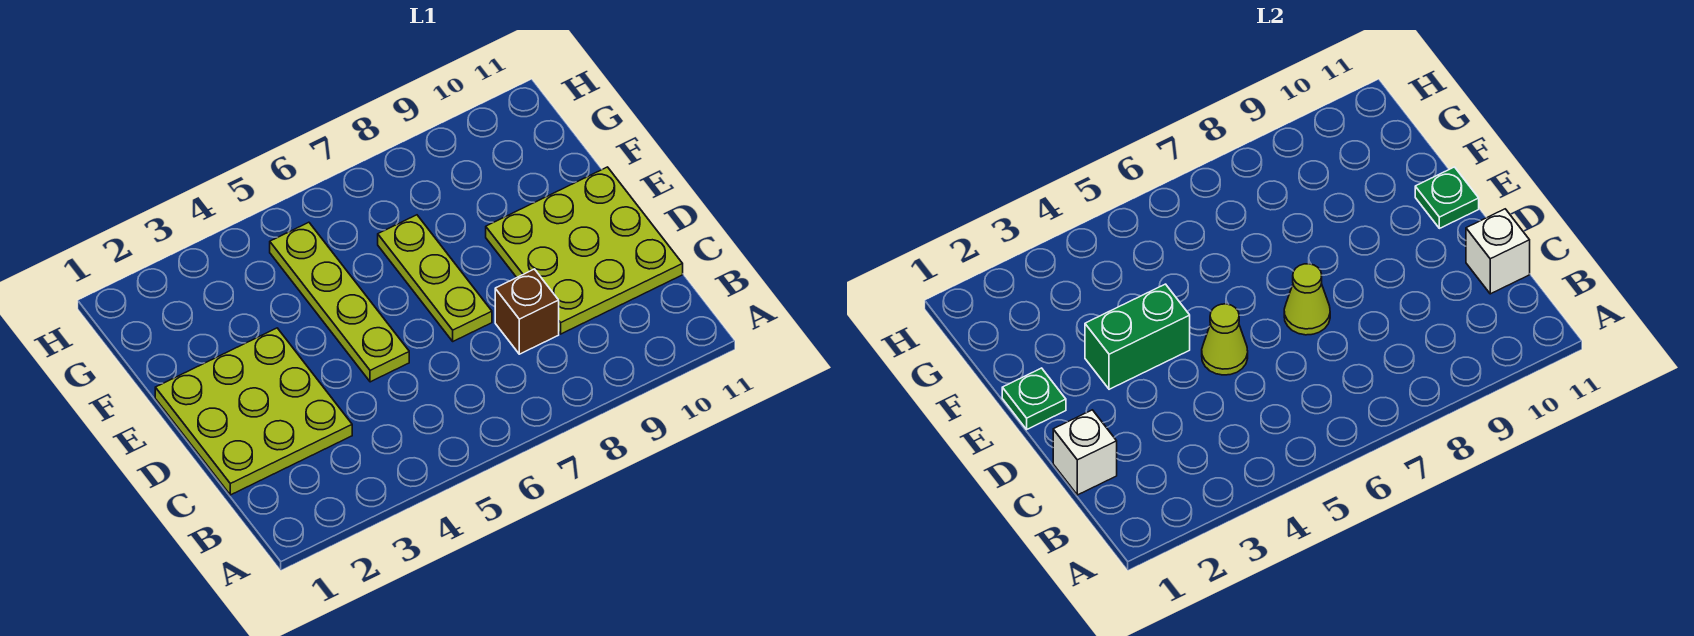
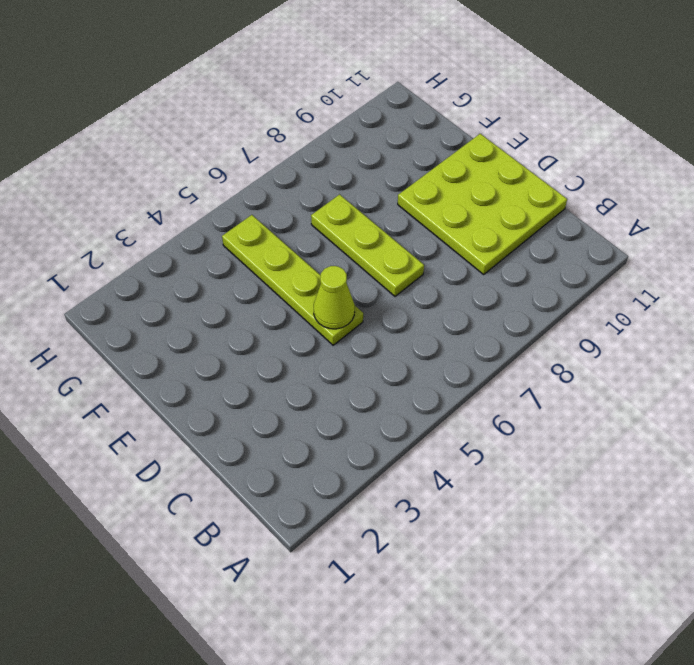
none -> lime plate C1:E3 level 1
none -> brown brick C8 level 1
none -> white brick C1 level 2

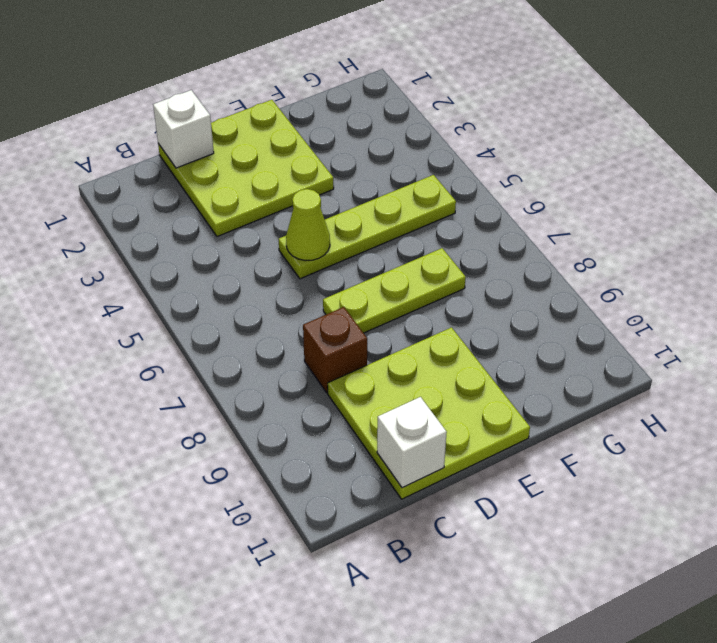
none -> lime cone D7 level 2
none -> green plate E1 level 2
none -> green brick E3:E4 level 2

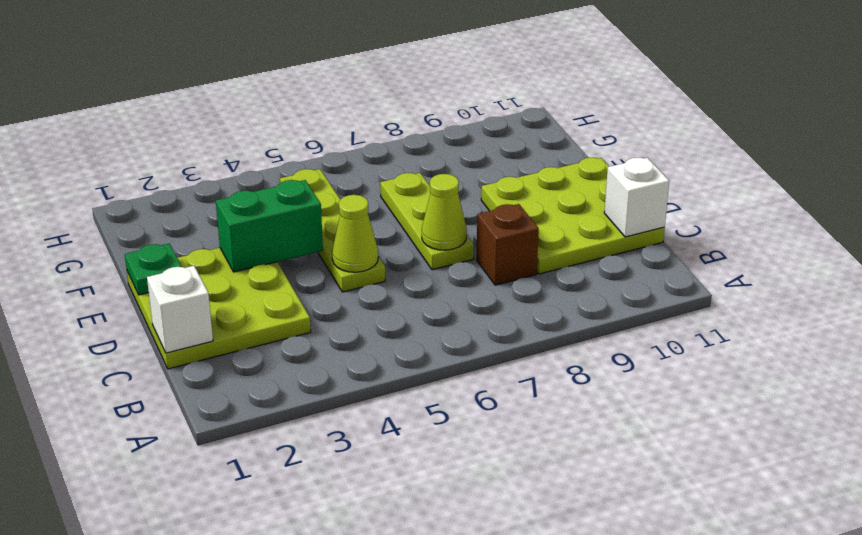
none -> green plate E11 level 2

